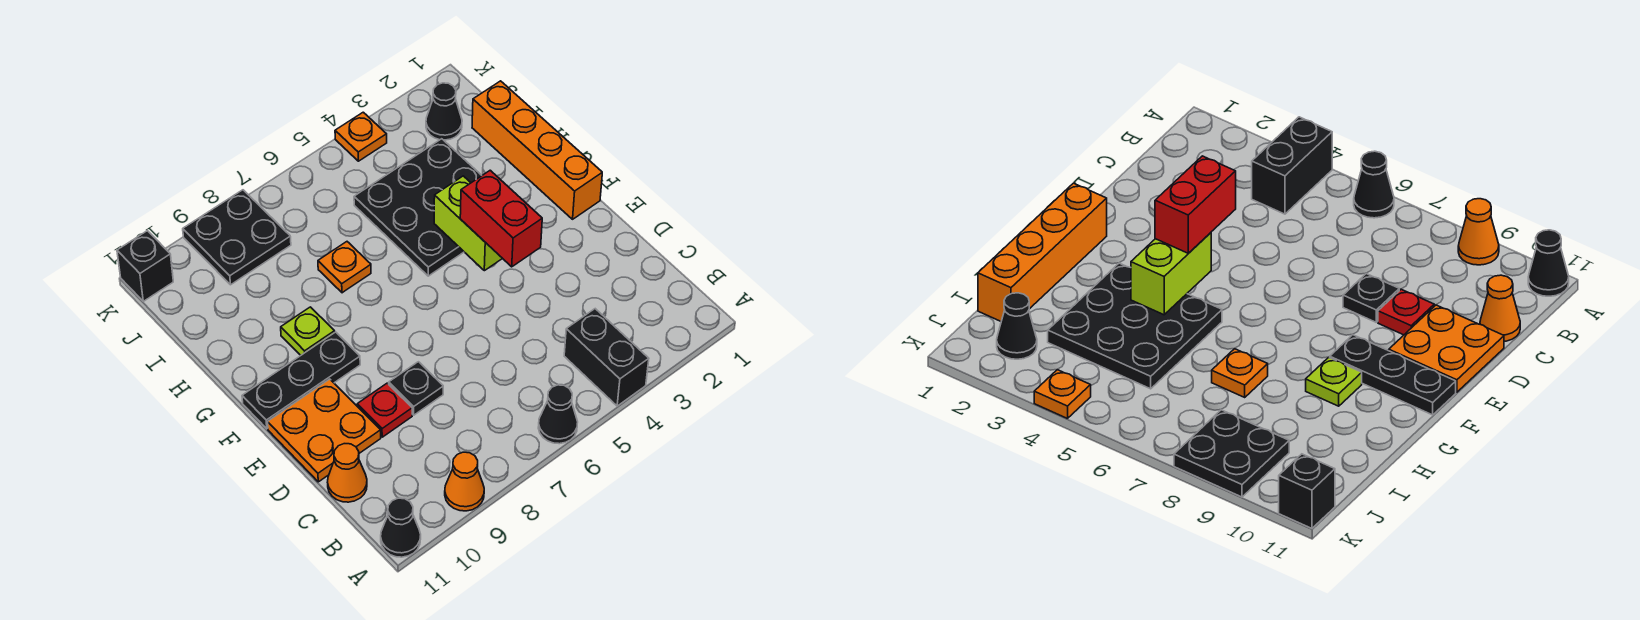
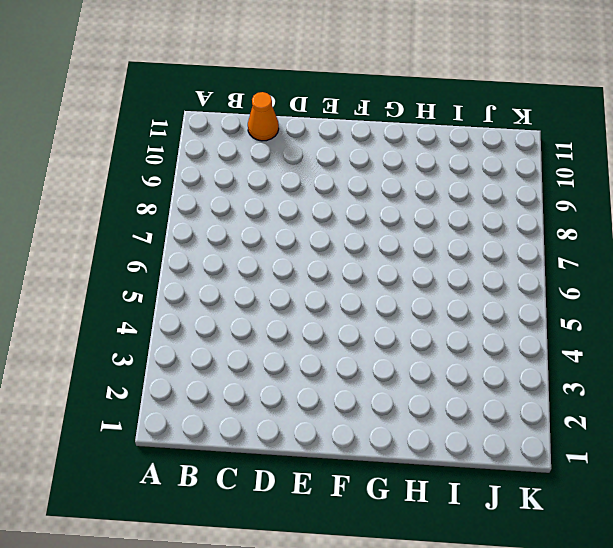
none -> black brick A4:B4 level 1
none -> black cone A6 level 1
none -> orange cone A9 level 1

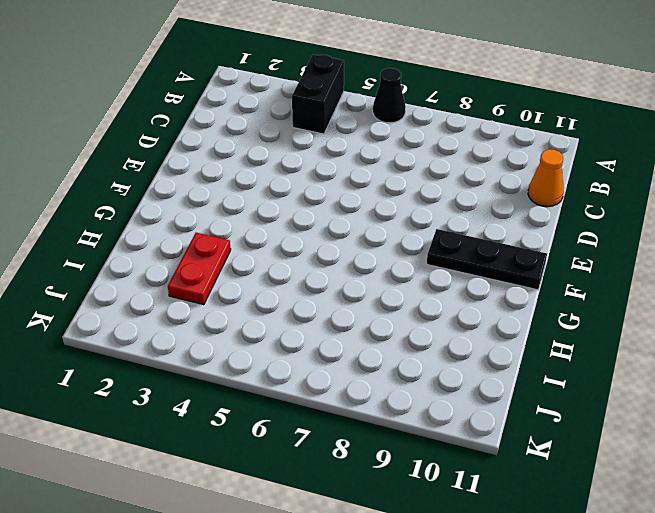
red plate H3:I3 level 1 -> black plate G3:I5 level 1
none -> orange cone A9 level 1
none -> black cone A11 level 1
none -> black plate D8 level 1

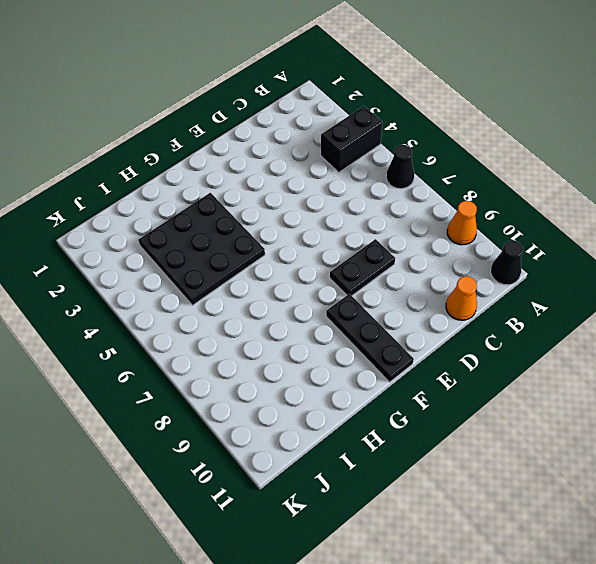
black plate D8:E8 level 1 -> black plate D8 level 1
none -> red plate D9 level 1
none -> orange plate D10:E11 level 1
none -> orange brick F1:I1 level 1

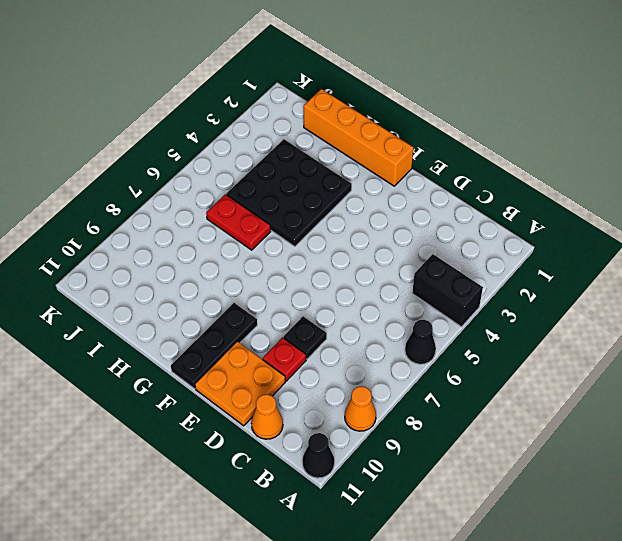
red plate H6:I6 level 1 -> none
none -> lime plate G9 level 1
none -> orange plate H7 level 1
none -> black cone J2 level 1

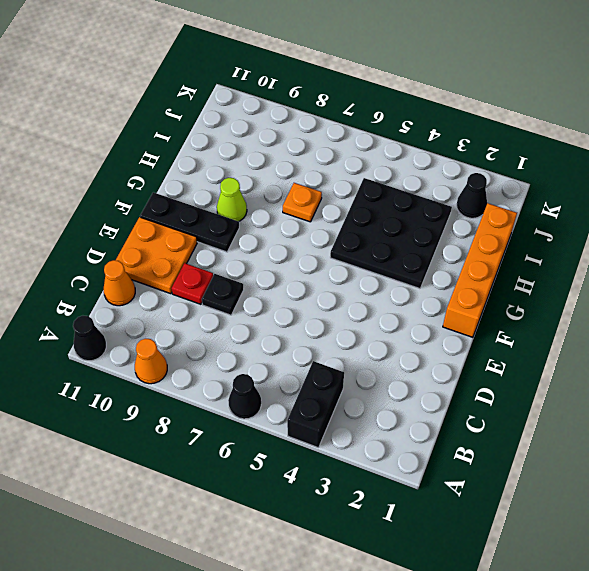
lime cone G9 level 1 -> lime plate G9 level 1
none -> black plate J8:K9 level 1
none -> orange plate K4 level 1
none -> black brick K11 level 1

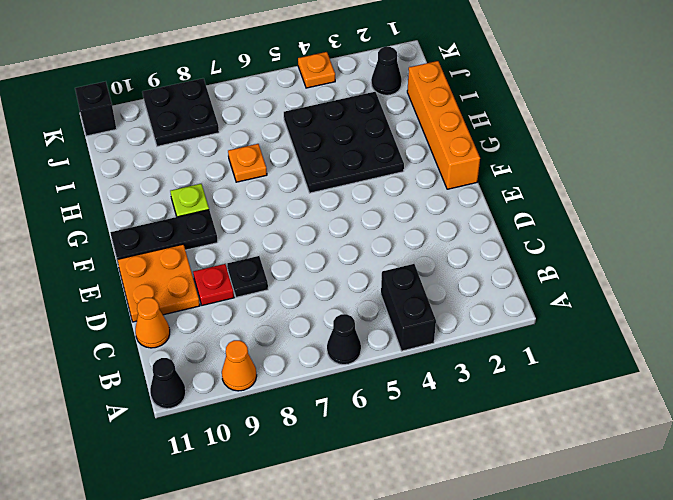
none -> lime brick F4:G4 level 2
none -> red brick E4:F4 level 3

